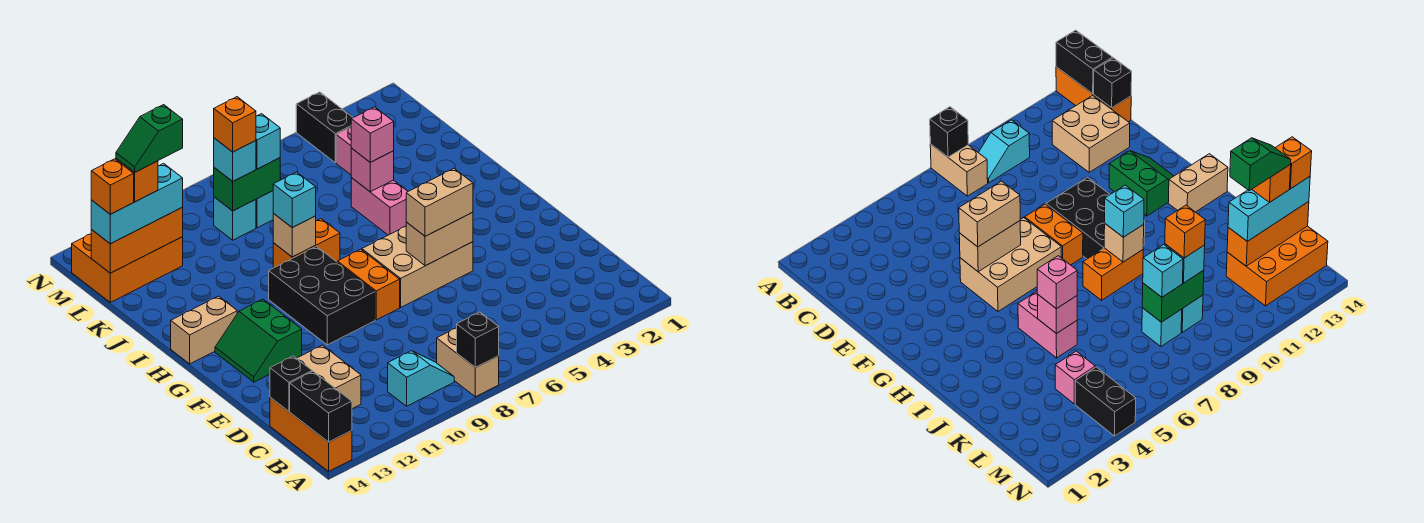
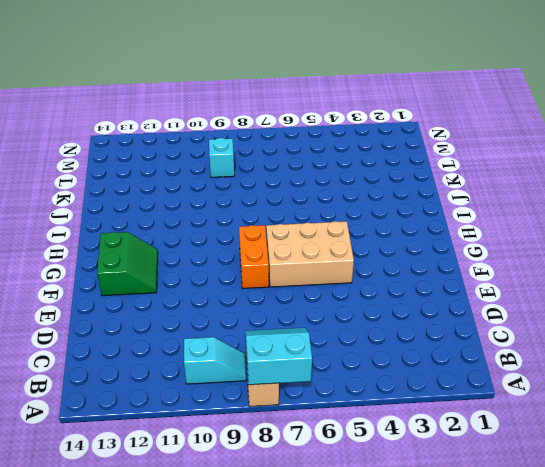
cyan slope A7:B8 level 2 top A -> black brick A8 level 2
green slope F12:G13 level 1 top 13 -> green slope F12:G13 level 1 top 12
none -> orange brick A14:C14 level 1
none -> tan brick C12:D13 level 1
none -> black brick F9:H10 level 1
none -> tan brick H13:H14 level 1

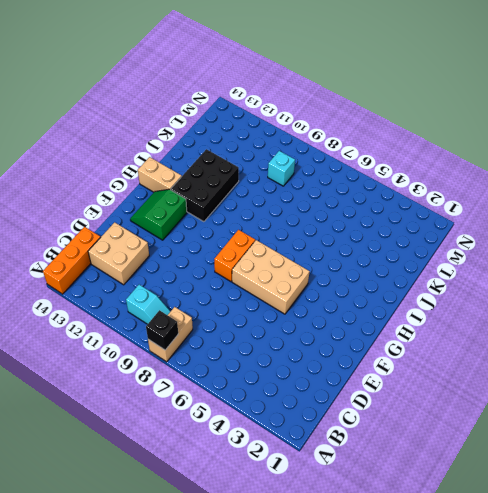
black brick H11:J12 level 1 -> black brick F9:H10 level 1
none -> pink brick I5:J5 level 1
none -> orange brick I8:I9 level 1
none -> pink brick L4 level 1
none -> cyan brick L8 level 1

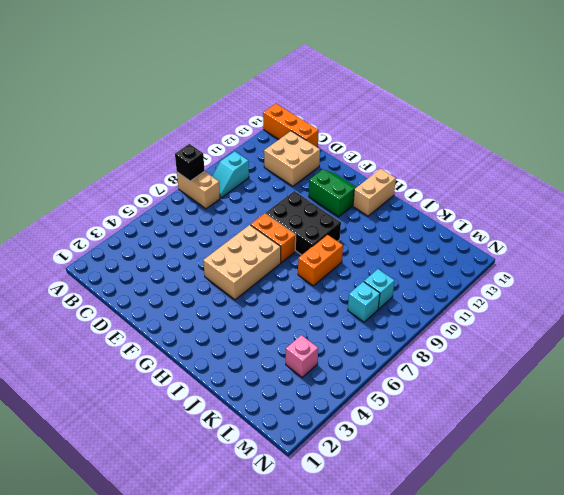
none -> pink brick I5:J5 level 1
none -> orange brick L12:M14 level 1
none -> black brick M4:N4 level 1
none -> black brick A14:B14 level 2

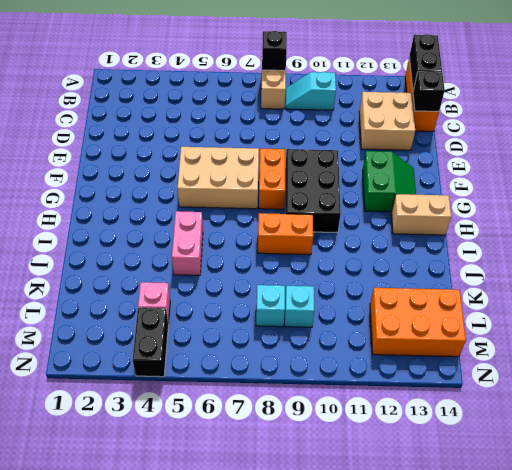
none -> tan brick F5:F6 level 2
none -> tan brick I9 level 2
none -> pink brick J5 level 2
none -> green brick L8:L9 level 2

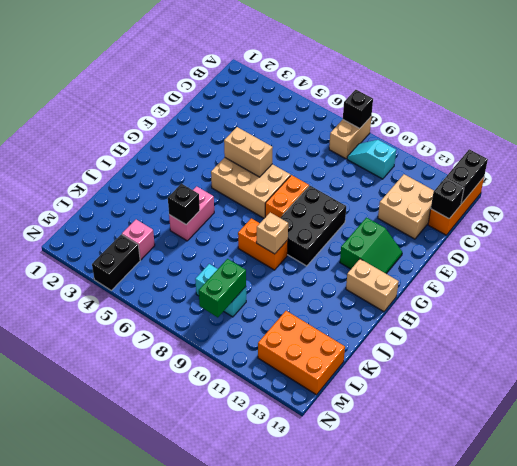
black brick J5 level 2 -> pink brick J5 level 2
green brick L9:M9 level 2 -> green brick L8:L9 level 2
none -> orange brick L12:L14 level 2
none -> tan brick F5:F6 level 3
none -> cyan brick I9 level 3
none -> pink brick J5 level 3

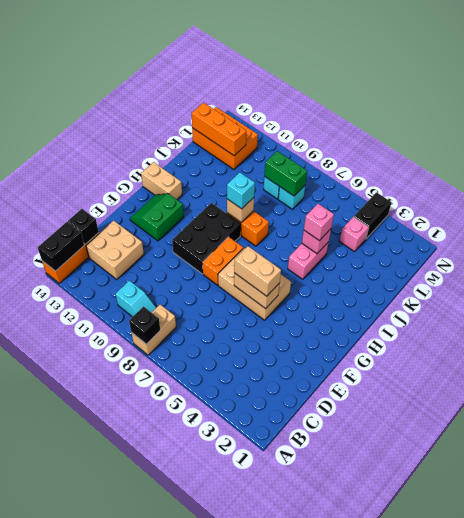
none -> cyan brick L8 level 3
none -> cyan brick L9 level 3
none -> cyan brick L12:L14 level 3
none -> orange brick L9 level 4

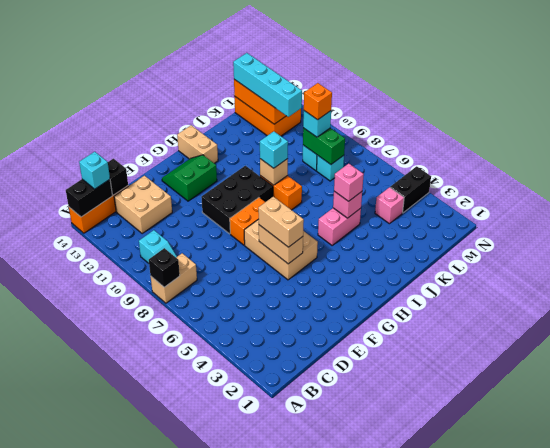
cyan brick B14 level 3 -> cyan brick L8 level 3
cyan brick L11:L14 level 3 -> cyan brick L12:L14 level 3
none -> orange brick L13 level 4
none -> orange brick L14 level 4
none -> green slope L12:L13 level 5 top 12

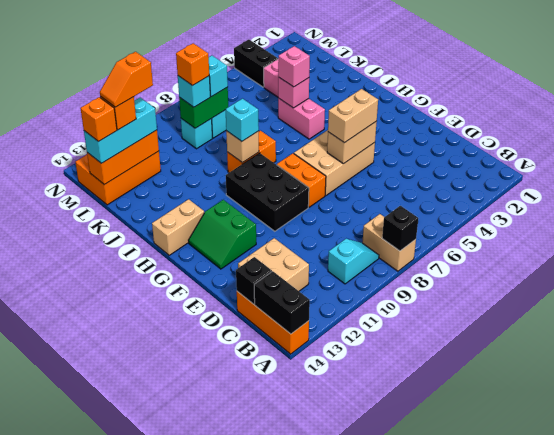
orange slope L12:L13 level 5 top 12 -> green slope L12:L13 level 5 top 12

